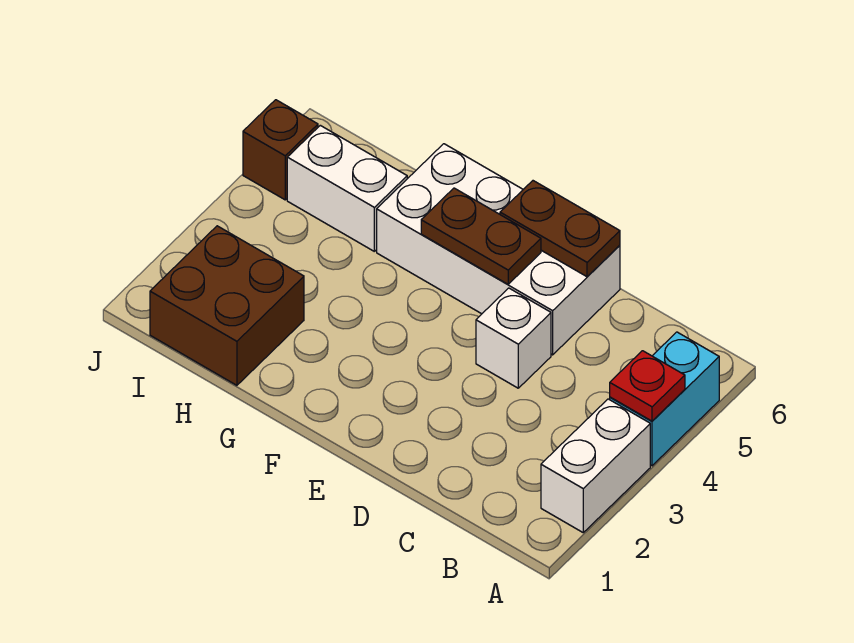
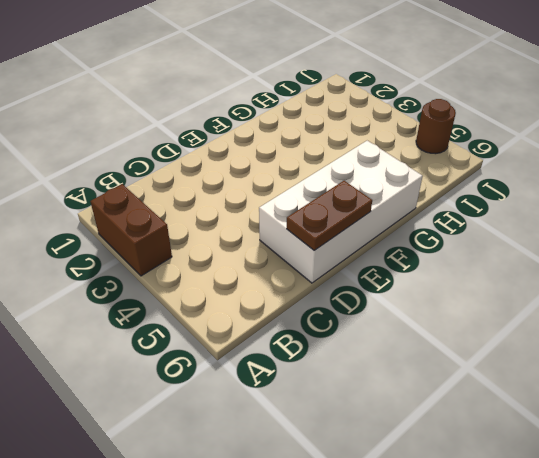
brown brick A2:A3 level 1 -> white brick A2:A3 level 1
brown round brick J5 level 1 -> brown brick J5 level 1
none -> cyan brick A4:A5 level 1
none -> white brick D4 level 1

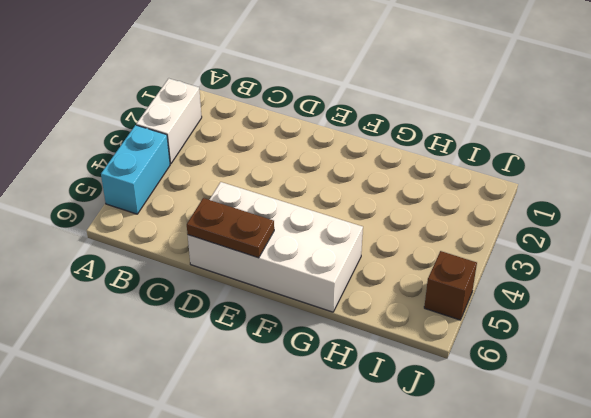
none -> white brick D4 level 1
none -> brown brick H1:I2 level 1

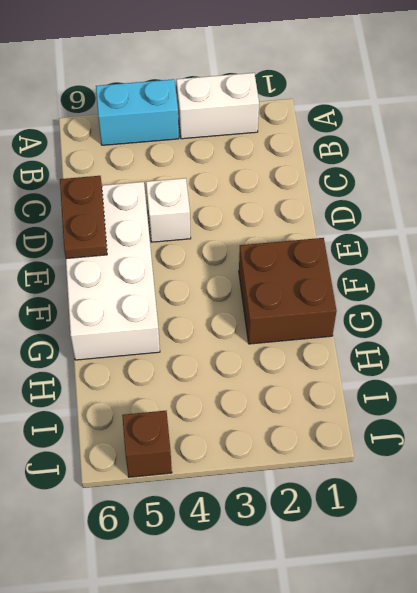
brown brick F1:G2 level 1 -> brown brick H1:I2 level 1
none -> white brick H5:I5 level 1
none -> red plate A4 level 2

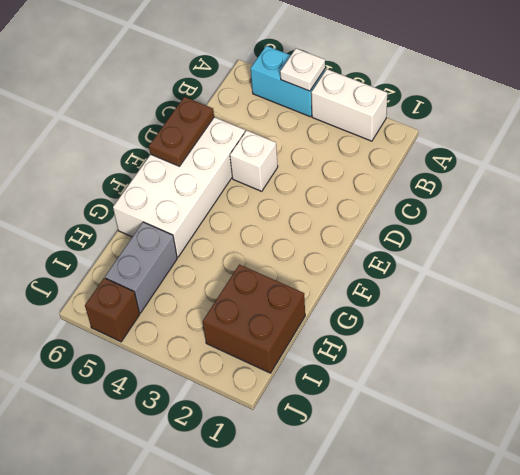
white plate A4 level 2 -> red plate A4 level 2
grey brick H5:I5 level 1 -> white brick H5:I5 level 1
none -> brown plate E5:F5 level 2

